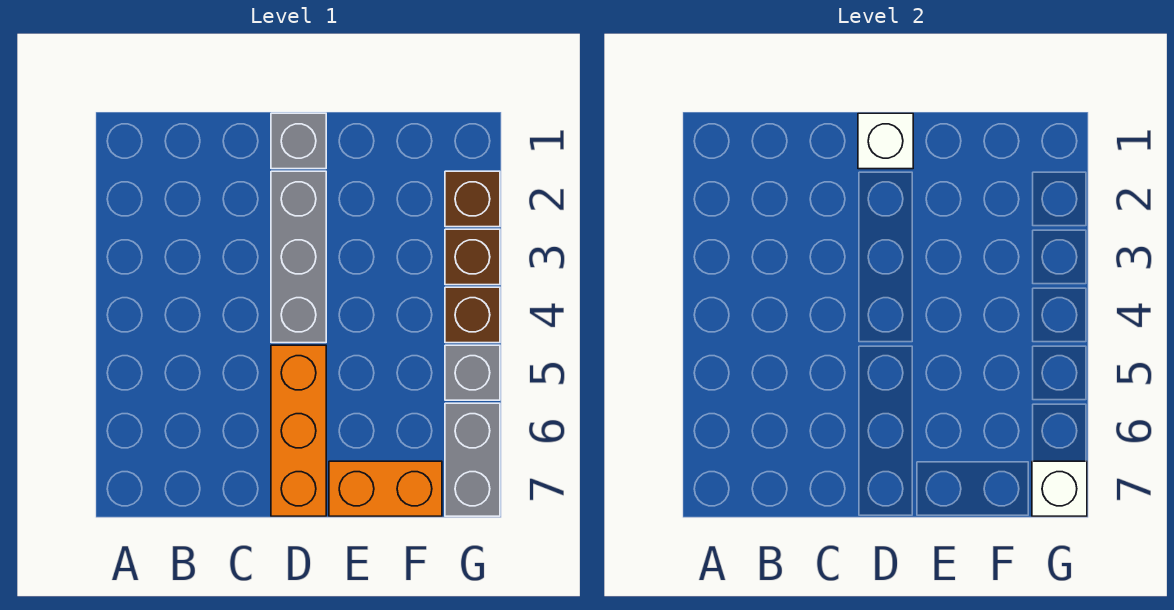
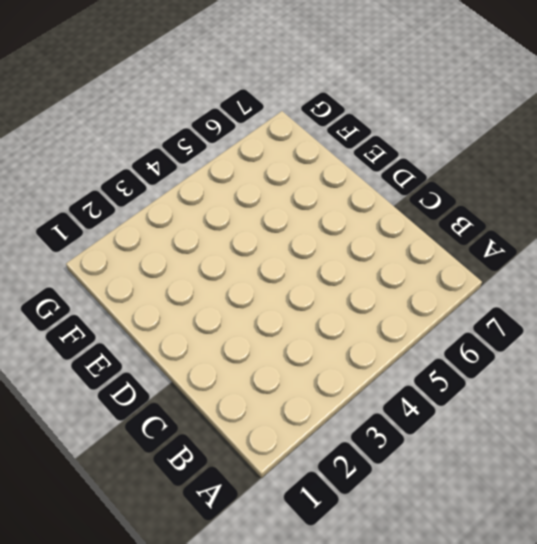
none -> grey brick D1 level 1
none -> grey brick D2:D4 level 1

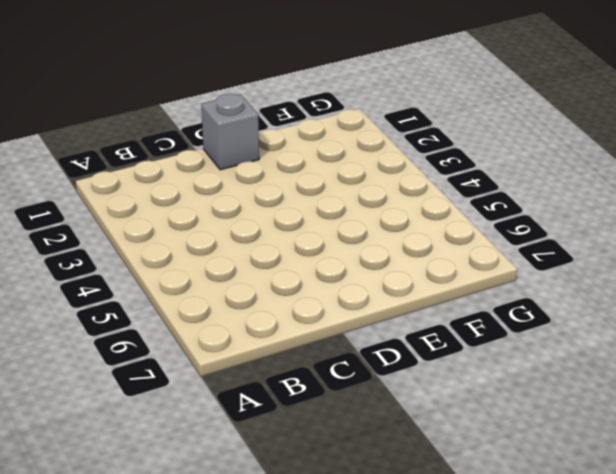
none -> grey brick D2:D4 level 1
none -> orange brick D5:D7 level 1

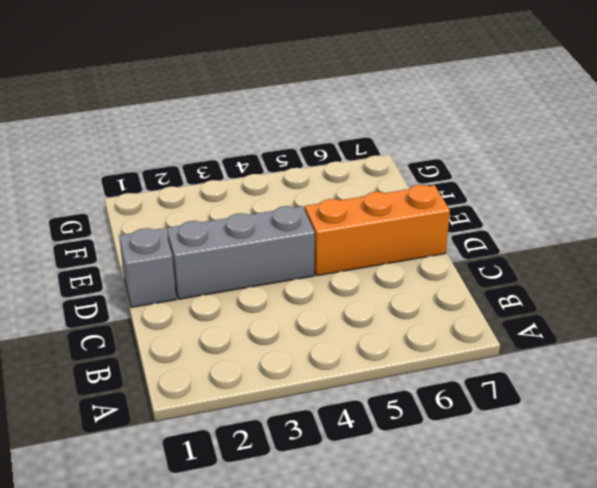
none -> orange brick E7:F7 level 1
none -> brown brick G2 level 1

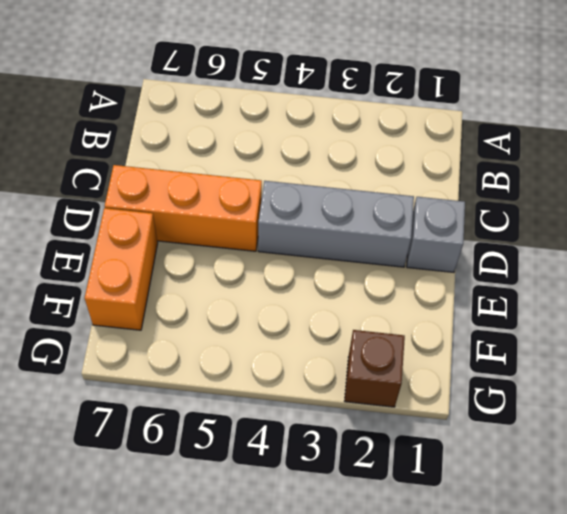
none -> brown brick G3 level 1
none -> brown brick G4 level 1

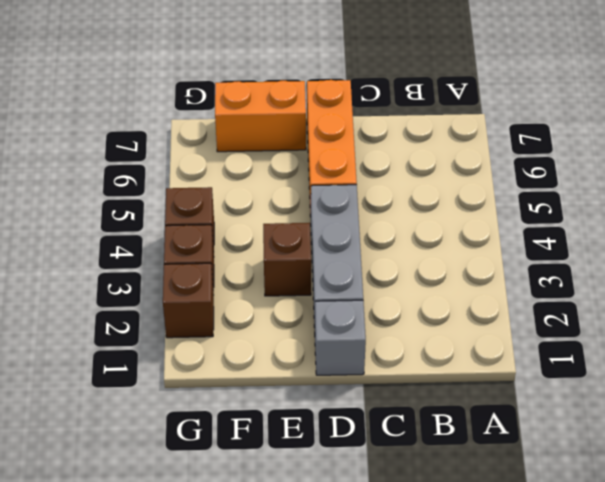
brown brick E3 level 1 -> none
none -> grey brick G5 level 1
none -> grey brick G6:G7 level 1

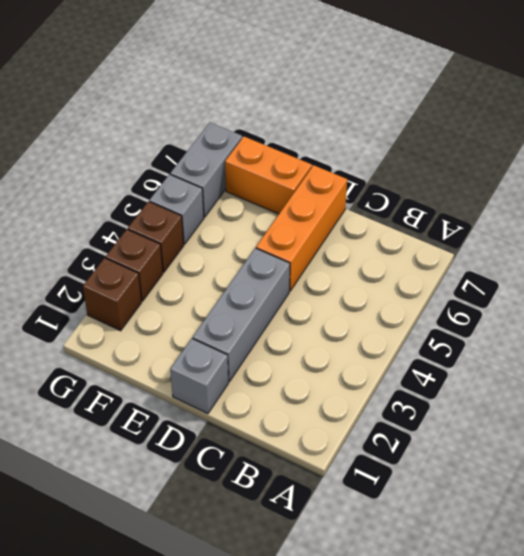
none -> white brick D1 level 2
none -> white brick G7 level 2

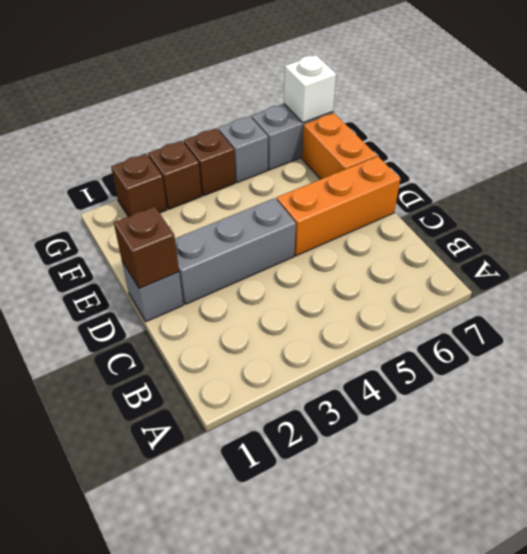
brown brick D1 level 2 -> white brick D1 level 2

